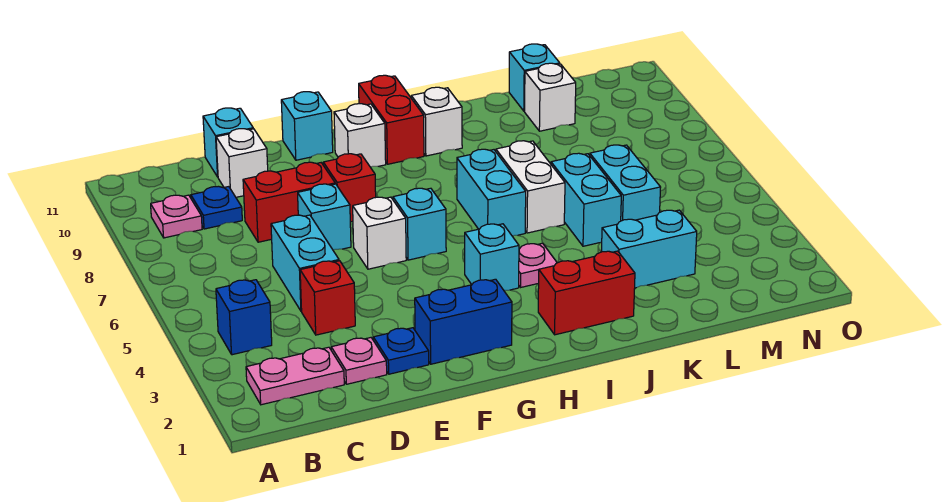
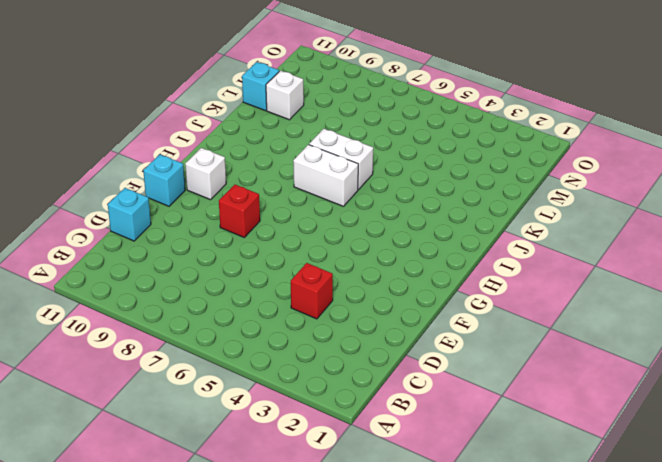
white brick I6:I7 level 1 -> cyan brick I6:I7 level 1
none -> pink plate B2:C2 level 1
none -> blue brick B4 level 1
none -> pink plate B9 level 1
none -> blue plate C9 level 1

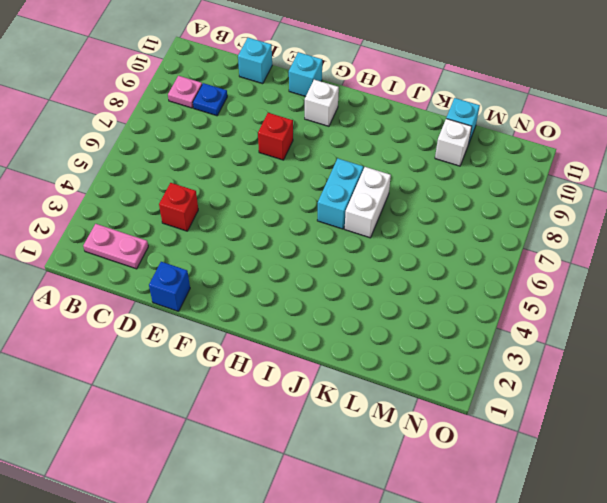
blue brick E1 level 1 -> blue brick B4 level 1
none -> pink plate D2 level 1
none -> cyan brick D5:D6 level 1
none -> red brick D8:E8 level 1
none -> white brick D10 level 1

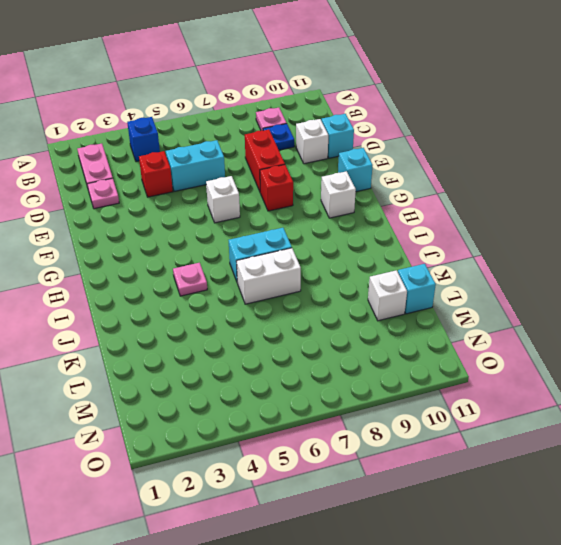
none -> blue plate E2 level 1
none -> cyan brick E7 level 1
none -> blue brick F2:G2 level 1
none -> cyan brick G6 level 1

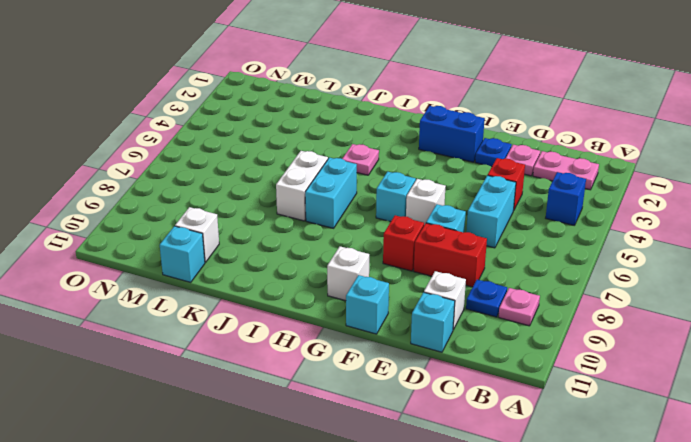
none -> cyan brick H4 level 1
none -> red brick H10:H11 level 1
none -> red brick I2:J2 level 1
none -> white brick I10 level 1

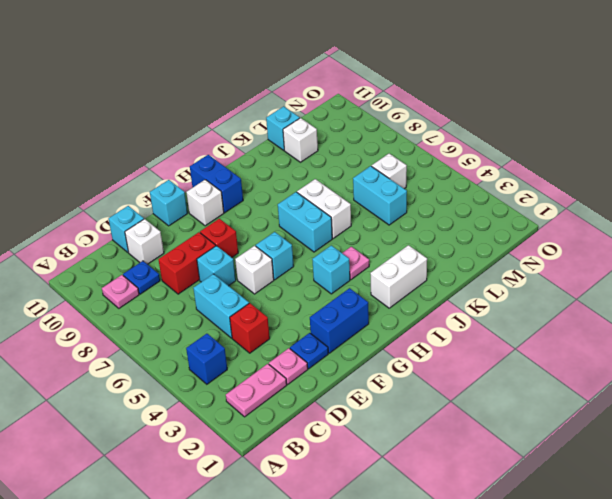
blue brick H10:H11 level 1 -> red brick H10:H11 level 1
white brick I2:J2 level 1 -> red brick I2:J2 level 1
white brick M6 level 1 -> white brick I10 level 1
none -> cyan brick K3:L3 level 1
none -> cyan brick K5:K6 level 1

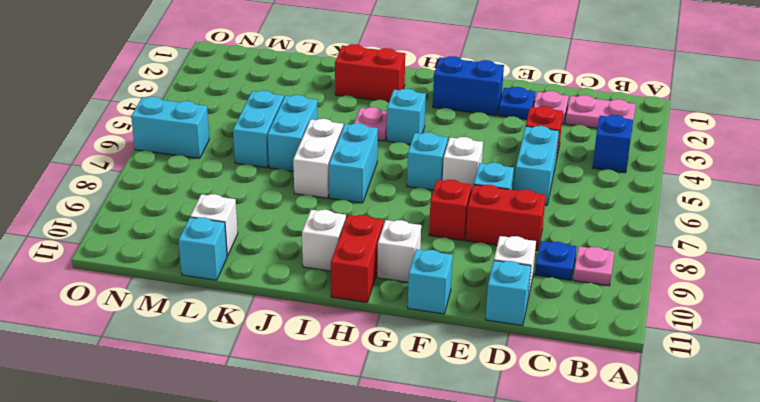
cyan brick N6:O6 level 1 -> cyan brick K3:L3 level 1

